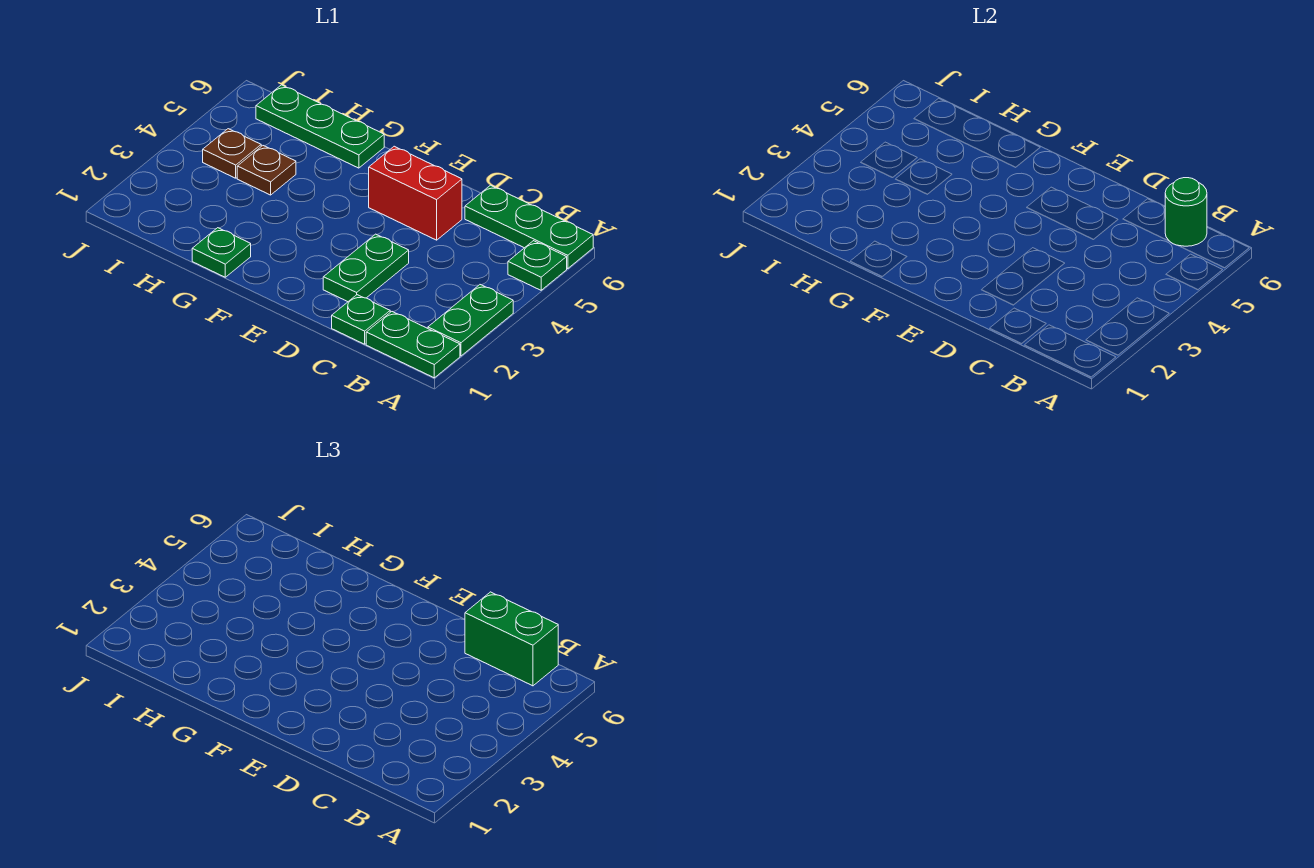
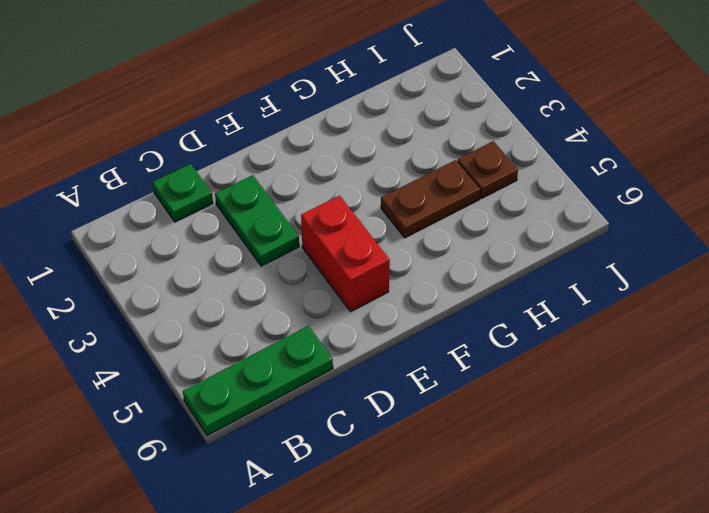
red brick E4:E5 level 1 -> red brick D5:E5 level 1
brown plate G4:H4 level 1 -> brown plate H4 level 1
none -> green plate A1:B1 level 1
none -> green plate A2:A3 level 1
none -> green plate A5 level 1

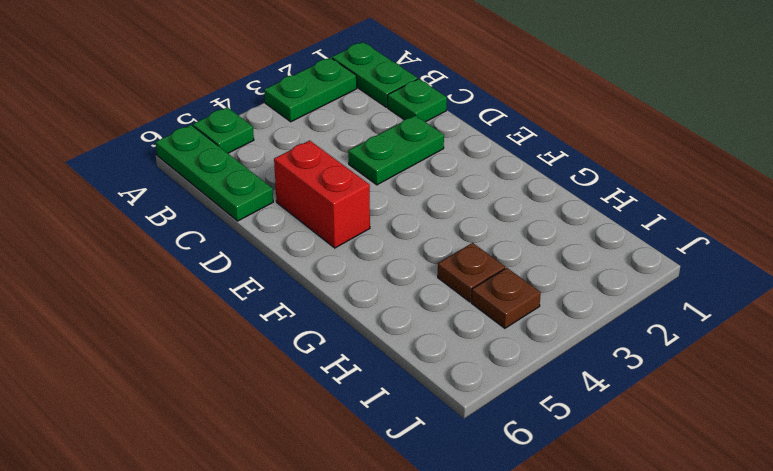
none -> green plate G1 level 1
none -> green plate G6:I6 level 1
none -> green round brick B6 level 2

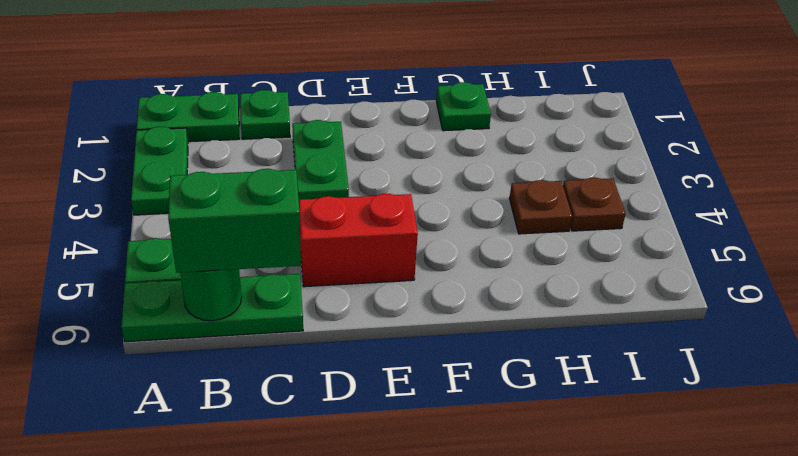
none -> green plate G6:I6 level 1

